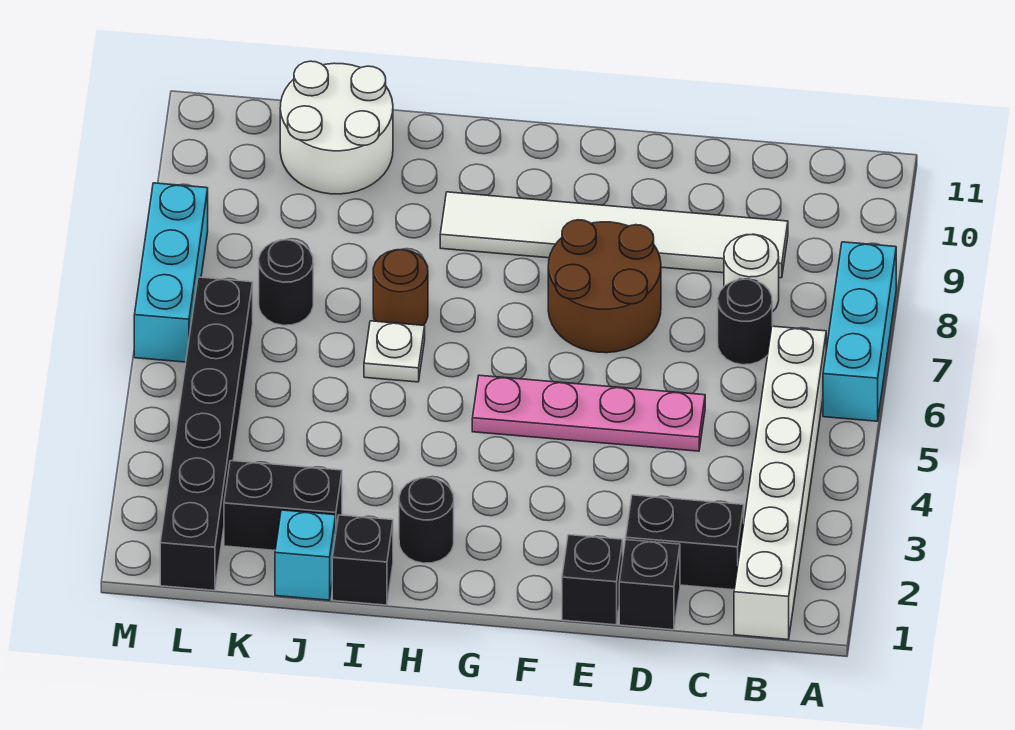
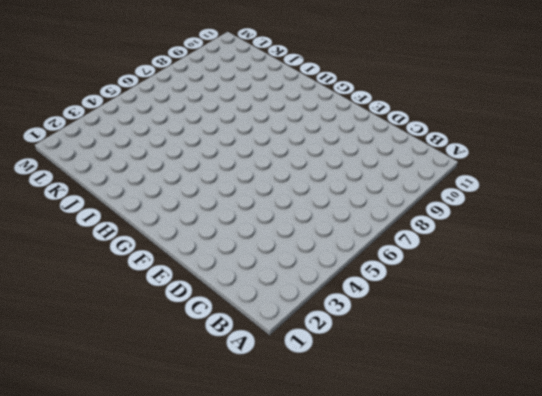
none -> cyan brick A6:A8 level 1
none -> white brick B1:B6 level 1
none -> black brick C2:D2 level 1

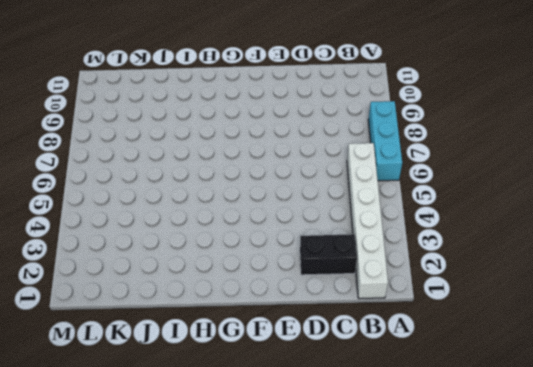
none -> black round brick C7 level 1
none -> white round brick C8 level 1
none -> white tile C9:H9 level 1

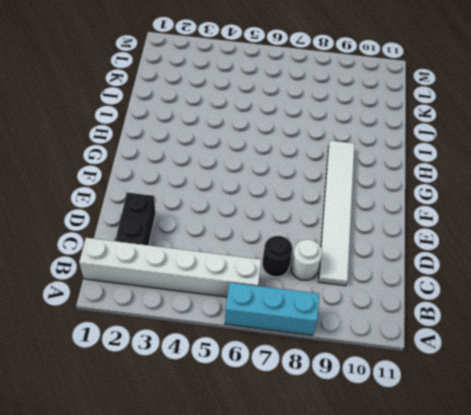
none -> black brick D1 level 1
none -> pink plate D5:G5 level 1
none -> black brick E1 level 1

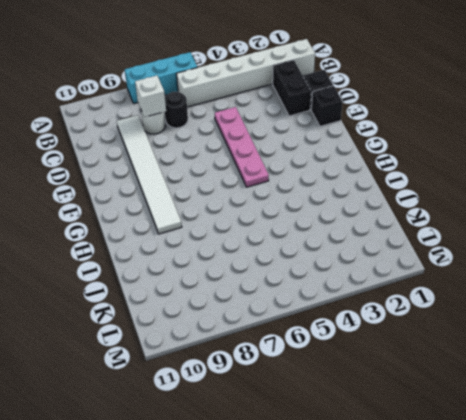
white brick C8 level 2 -> none
none -> brown round brick E7:F8 level 1
none -> black round brick H2 level 1
none -> black brick I1 level 1

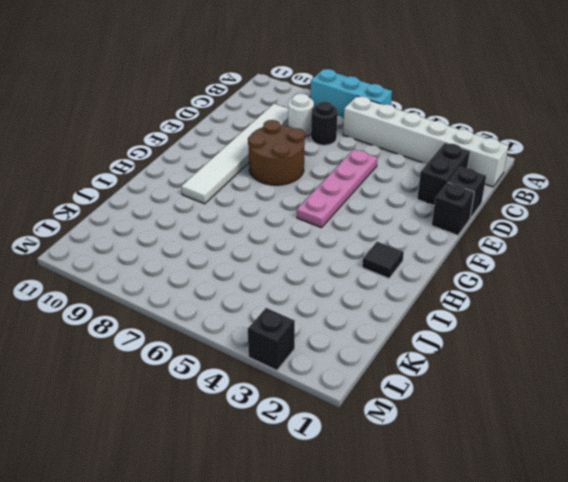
black tile H2 level 1 -> black round brick H2 level 1
black brick M3 level 1 -> black brick I1 level 1
none -> white plate I6 level 1
none -> brown round brick I7 level 1
none -> cyan brick J1 level 1

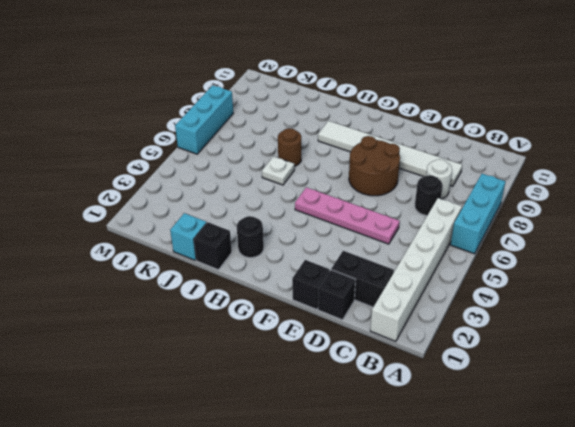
none -> black brick J2:K2 level 1
none -> white round brick J10:K11 level 1
none -> black round brick K7 level 1

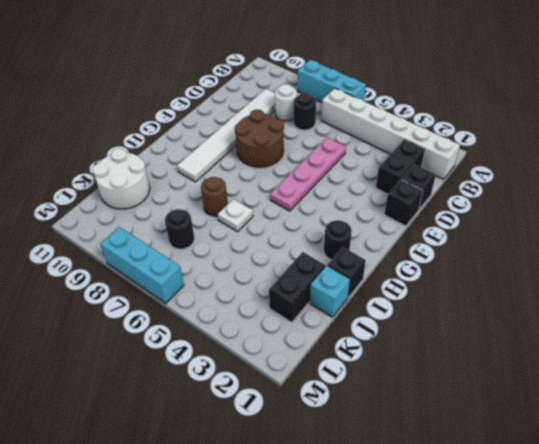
none -> black brick L1:L6 level 1

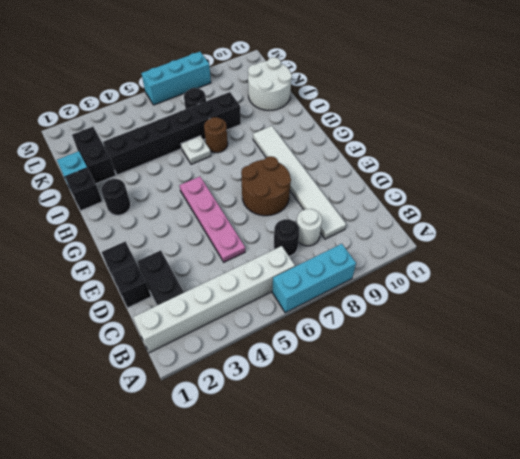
black brick J3:J8 level 1 -> black brick L1:L6 level 1

